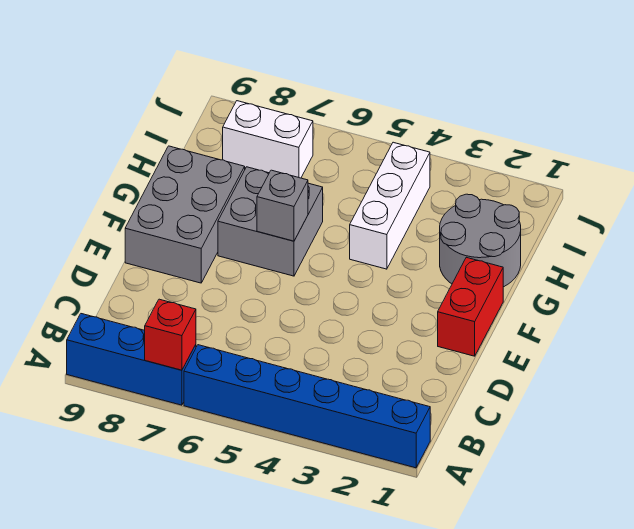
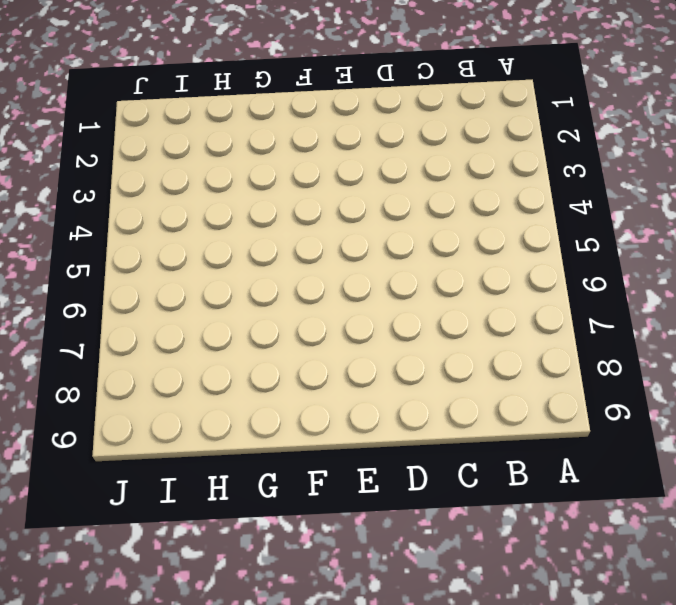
none -> blue brick A1:A6 level 1
none -> blue brick A7:A9 level 1

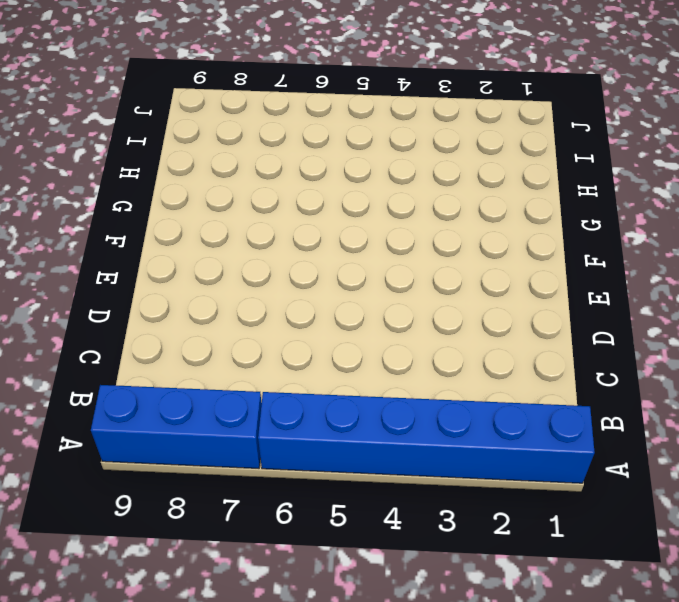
none -> red brick E1:F1 level 1
none -> grey brick E8:G9 level 1

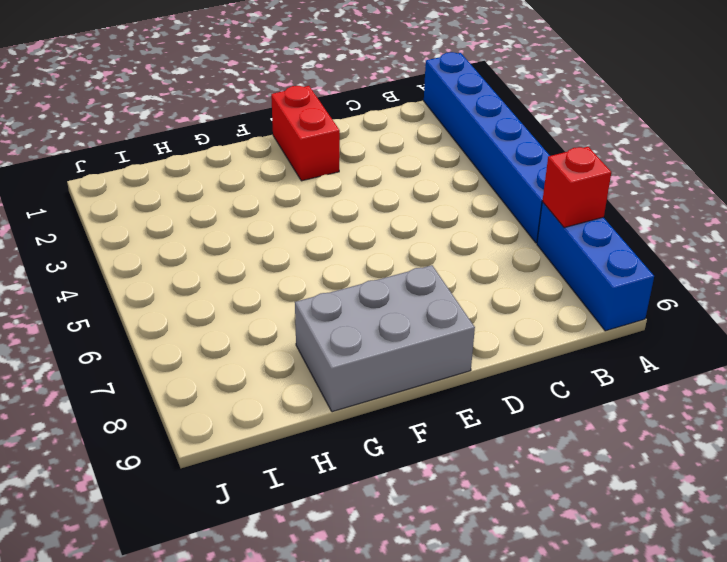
red brick E1:E2 level 1 -> red brick E1:F1 level 1
none -> grey brick F6:G7 level 1
none -> grey round brick G1:H2 level 1

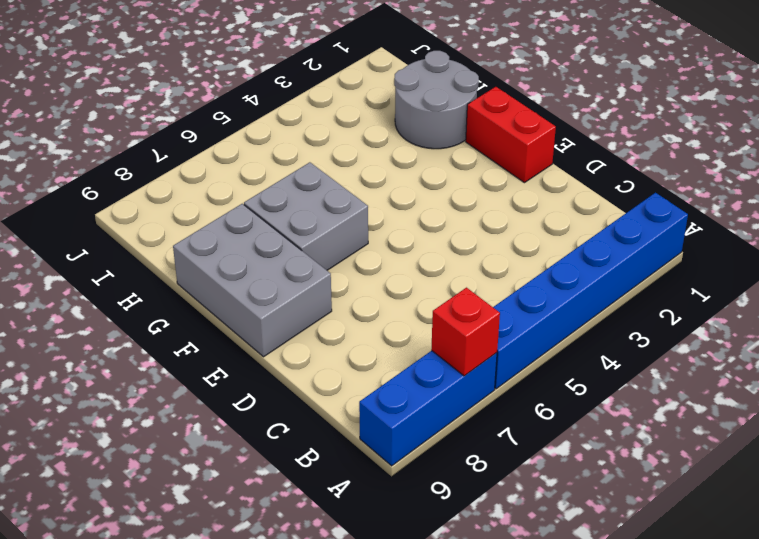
none -> white brick G4:I4 level 1
none -> white brick I7:I8 level 1

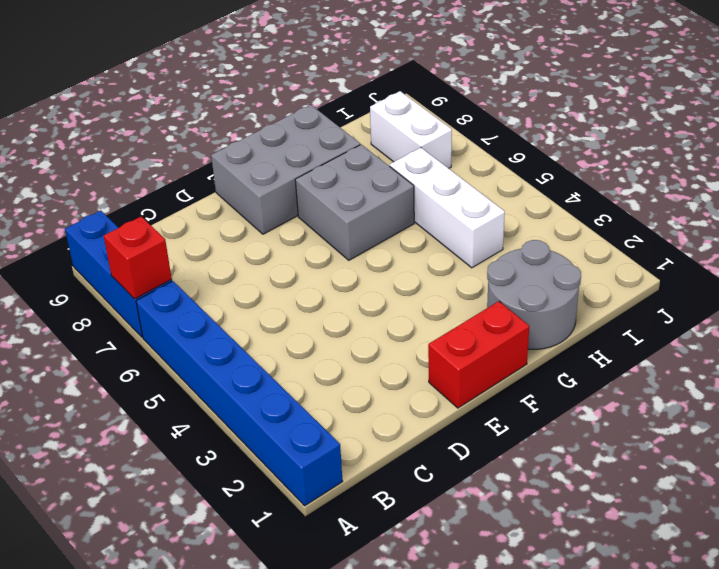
white brick H4:H6 level 1 -> white brick G4:I4 level 1
none -> grey brick F6 level 2

